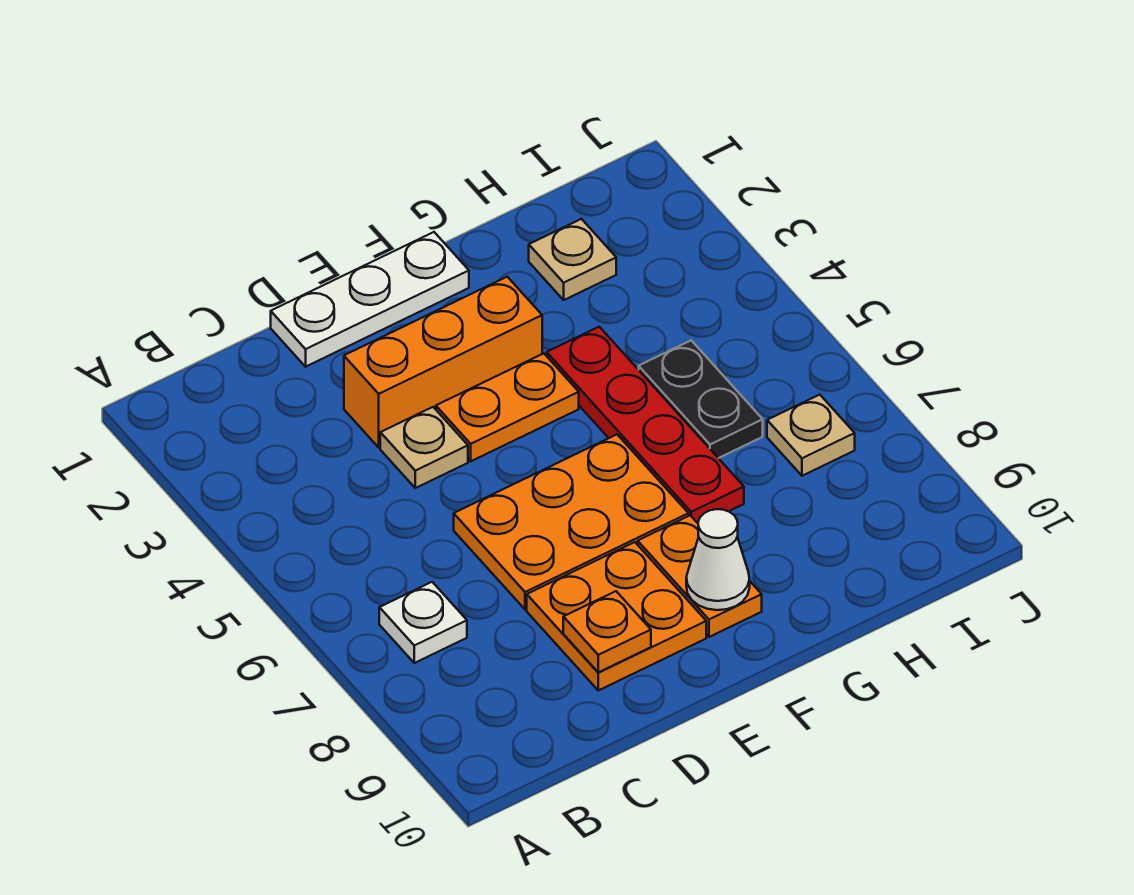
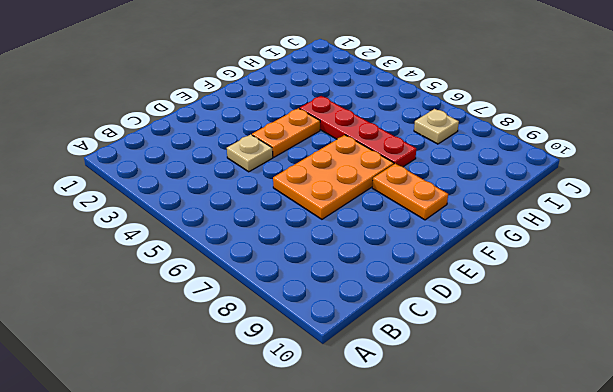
none -> white plate B7 level 1
none -> white plate D1:F1 level 1
none -> orange brick D3:F3 level 1

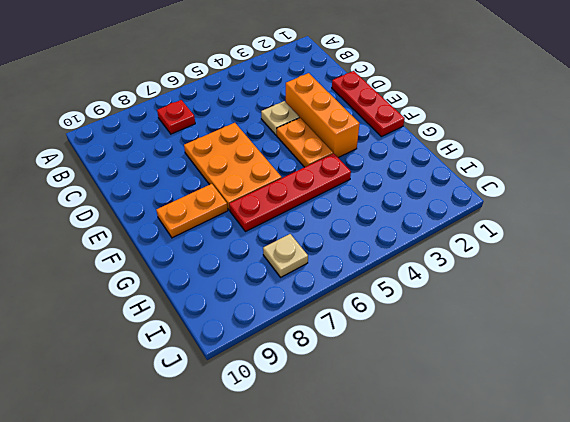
red plate B7 level 1 -> white plate B7 level 1
red plate D1:F1 level 1 -> white plate D1:F1 level 1
none -> orange plate D8:E9 level 1
none -> tan plate H2 level 1
none -> black plate H5:H6 level 1

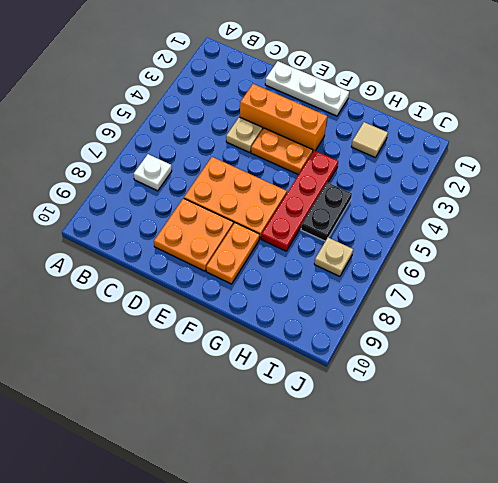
tan tile H2 level 1 -> tan plate H2 level 1
none -> orange plate D9 level 2
none -> white cone F9 level 2

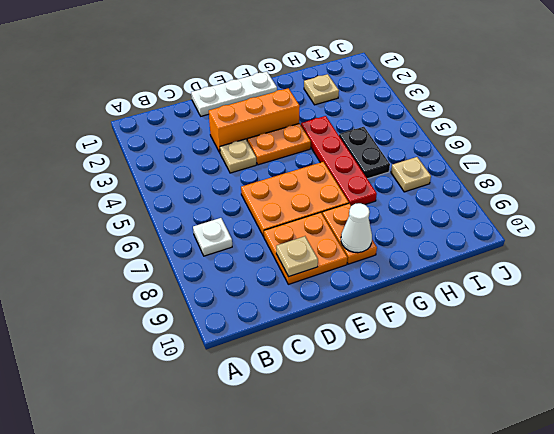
tan plate D9 level 2 -> orange plate D9 level 2

